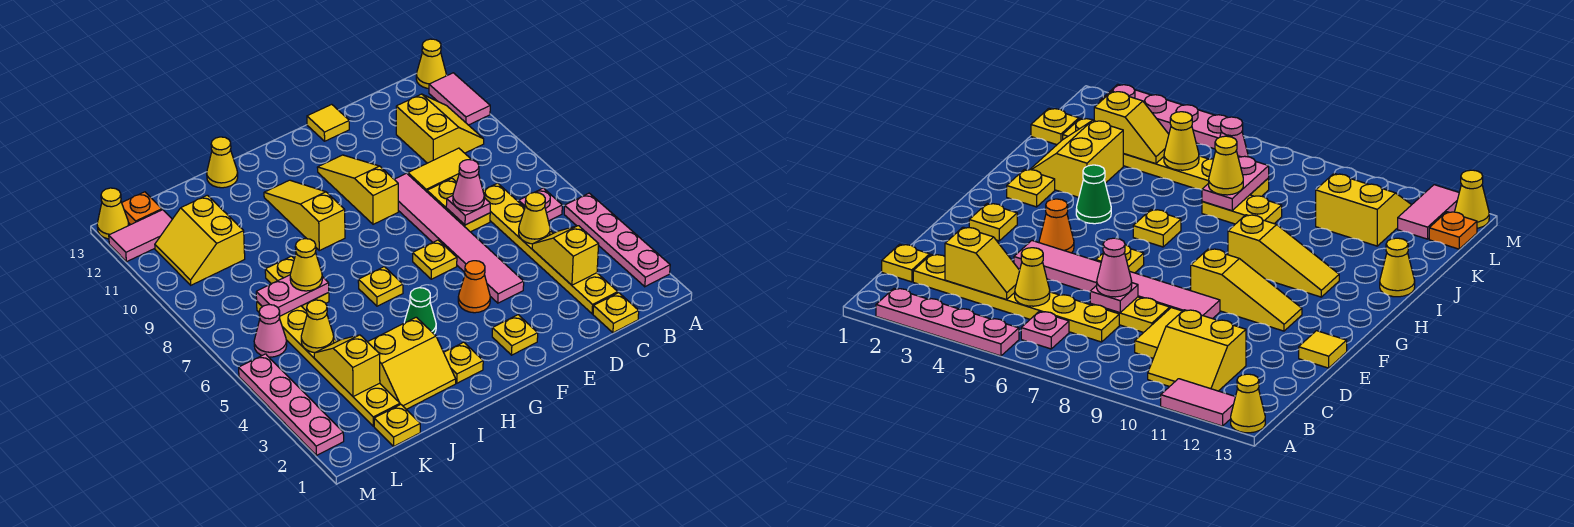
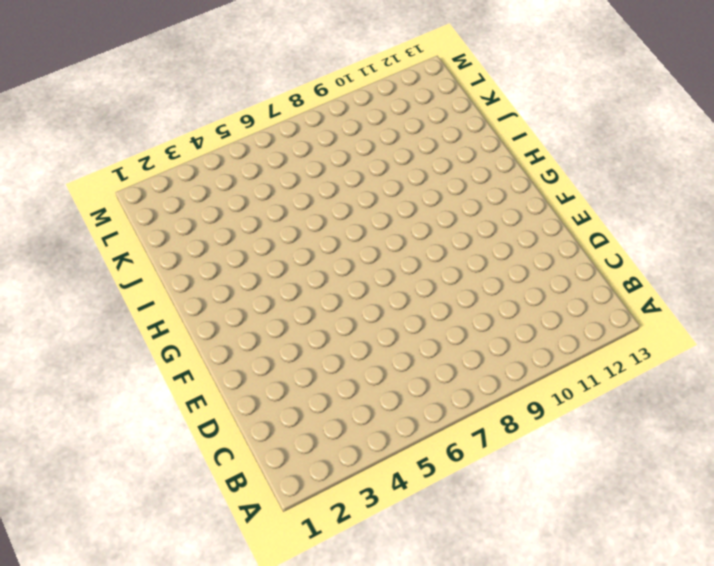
none -> pink plate A2:A5 level 1
none -> pink tile A11:A12 level 1
none -> yellow cone A13 level 1
none -> pink plate B6 level 1

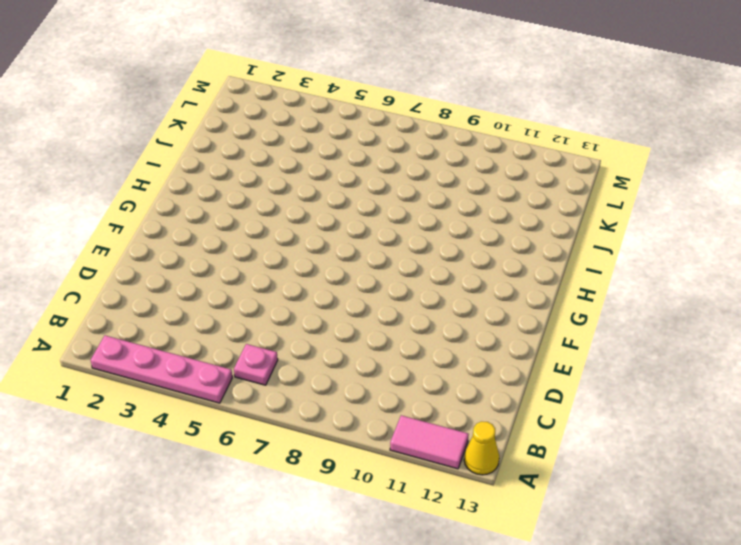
none -> yellow slope B10:C11 level 1 top C
none -> yellow plate C1 level 1
none -> yellow plate C2:C7 level 1
none -> yellow tile C9:D9 level 1

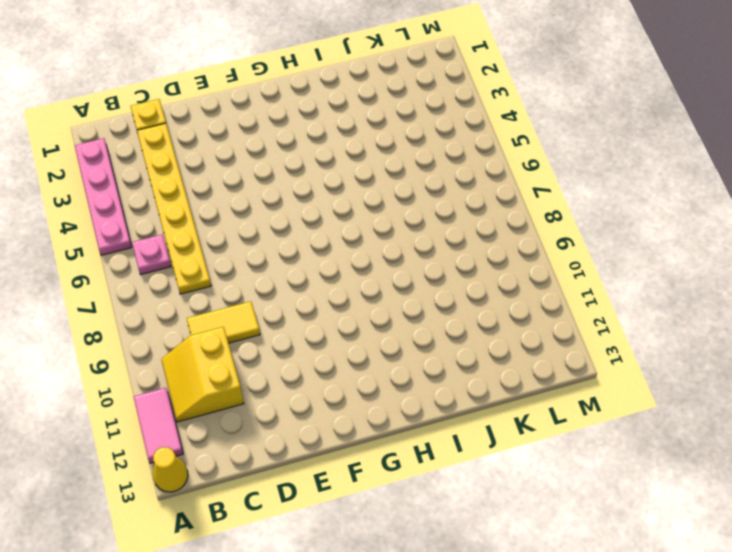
none -> yellow plate D7:D8 level 1
none -> pink tile E4:E9 level 1
none -> yellow tile E13 level 1
none -> yellow plate F2 level 1

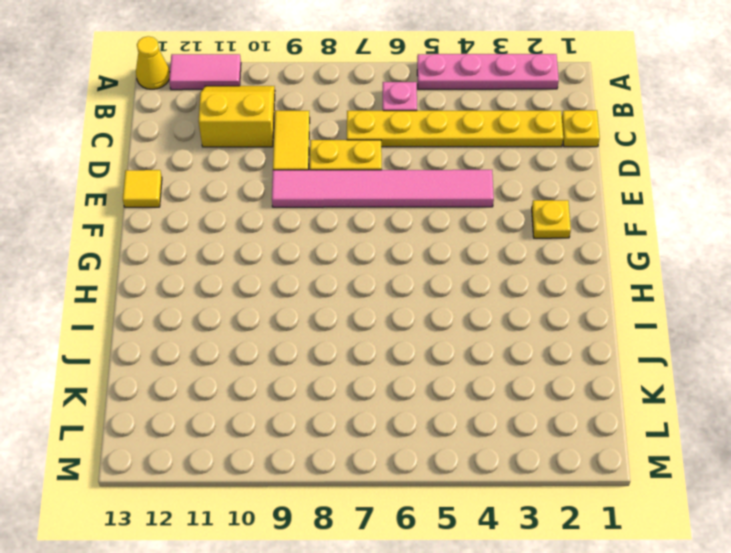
none -> orange cone F4 level 1
none -> yellow plate F6 level 1
none -> yellow slope F9:F11 level 1 top 9
none -> yellow plate H2 level 1

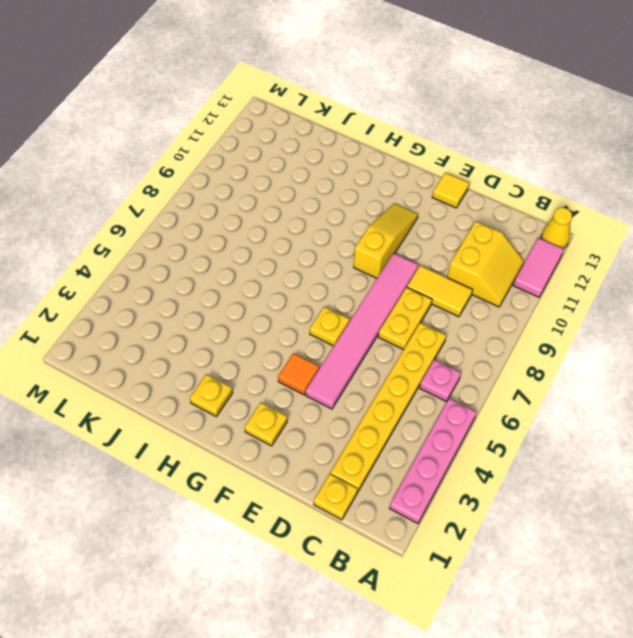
orange tile F4 level 1 -> orange cone F4 level 1
none -> green cone H4 level 1
none -> yellow plate H6 level 1
none -> yellow slope H9:H11 level 1 top 9
none -> yellow slope I2:J3 level 1 top 3

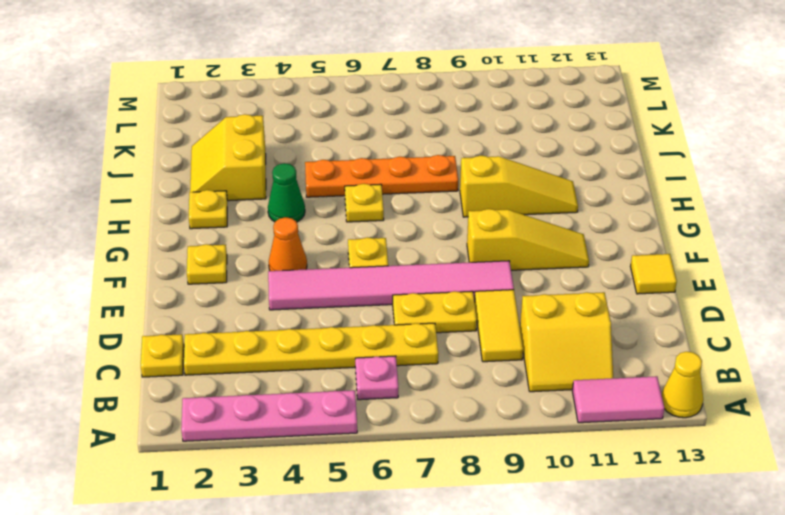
orange plate I5:I8 level 1 -> none
none -> yellow cone I13 level 1
none -> yellow plate J7:J8 level 1
none -> yellow plate K1 level 1
none -> yellow plate K2:K7 level 1

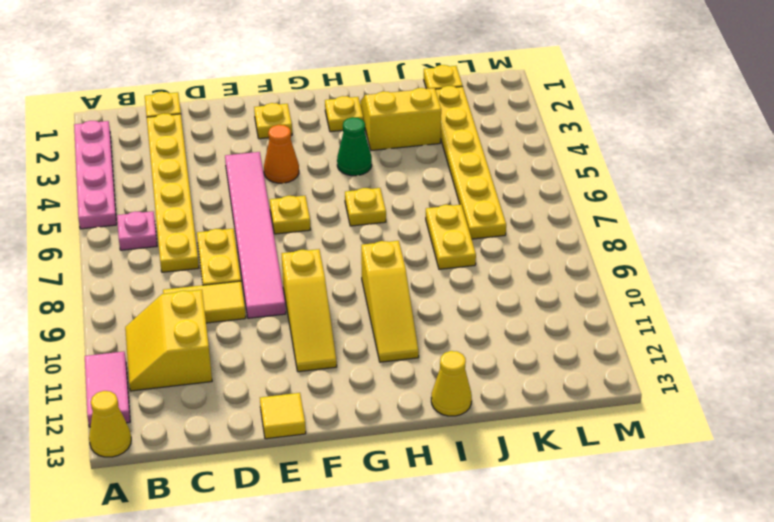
none -> yellow slope K10:L11 level 1 top K
none -> pink cone L6 level 1
none -> pink tile L12:M12 level 1
none -> orange plate L13 level 1

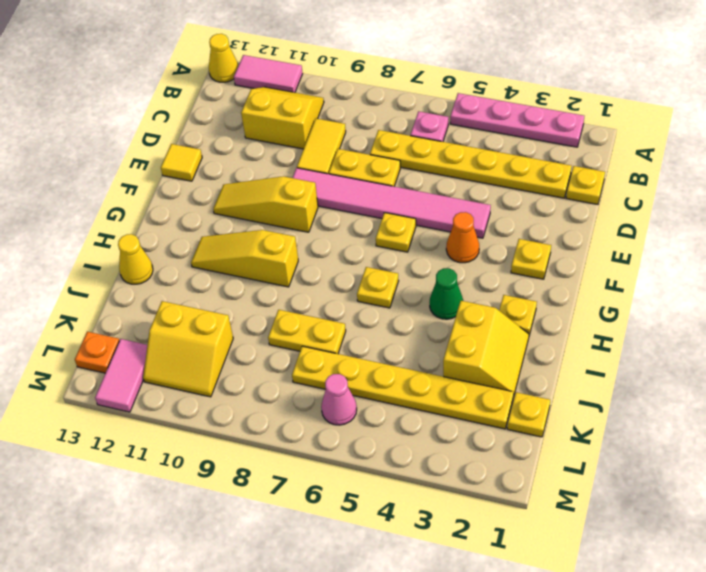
none -> pink plate M2:M5 level 1
none -> yellow cone M13 level 1
none -> yellow slope C3:C4 level 2 top 3
none -> yellow cone C5 level 2

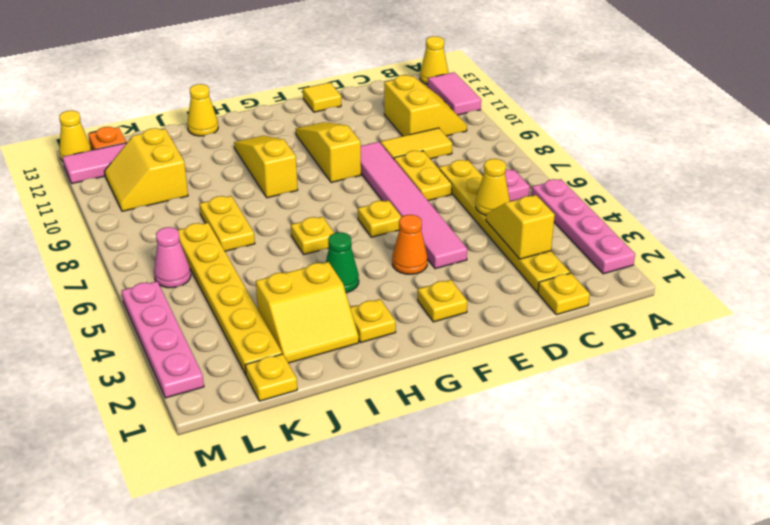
none -> pink plate D7 level 2
none -> pink plate J7:K7 level 2
none -> yellow slope K3:K4 level 2 top 3
none -> yellow cone K5 level 2

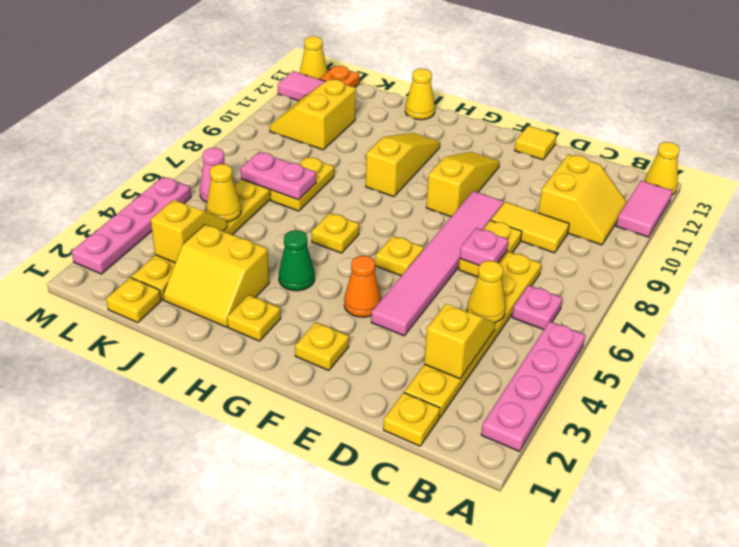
none -> pink cone D7 level 3
none -> yellow cone J7 level 3

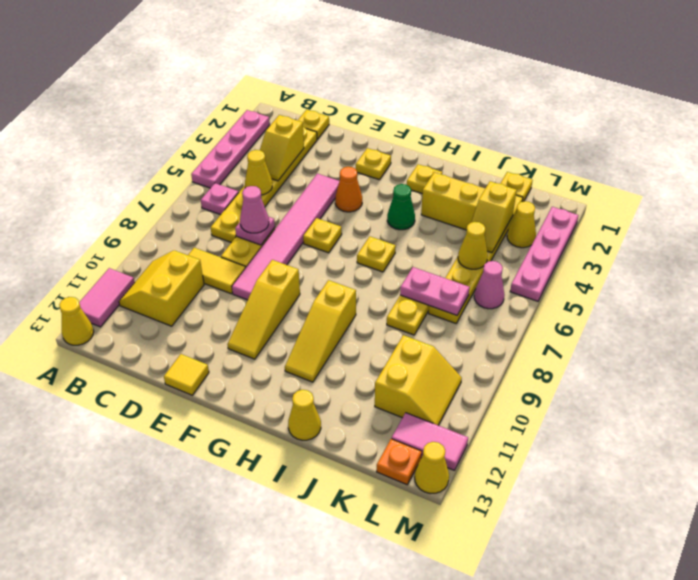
yellow cone L3 level 1 -> yellow cone J7 level 3

